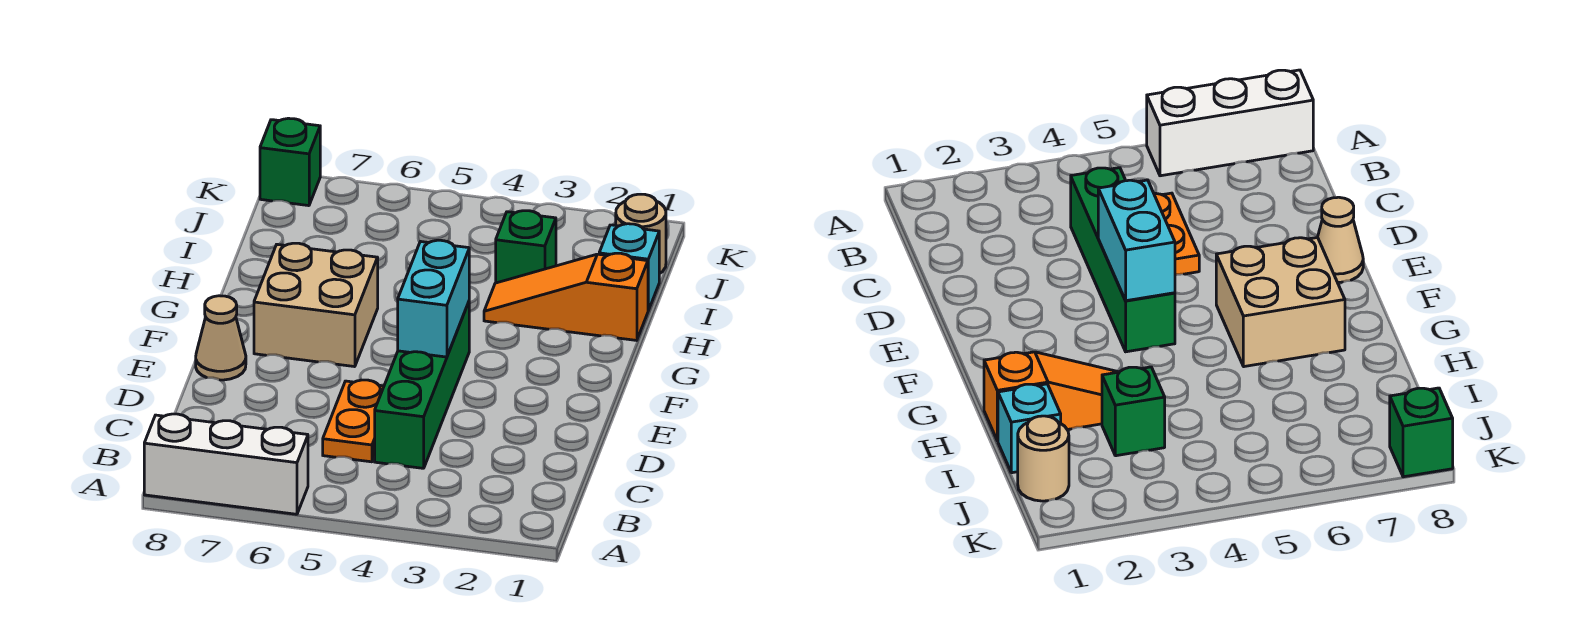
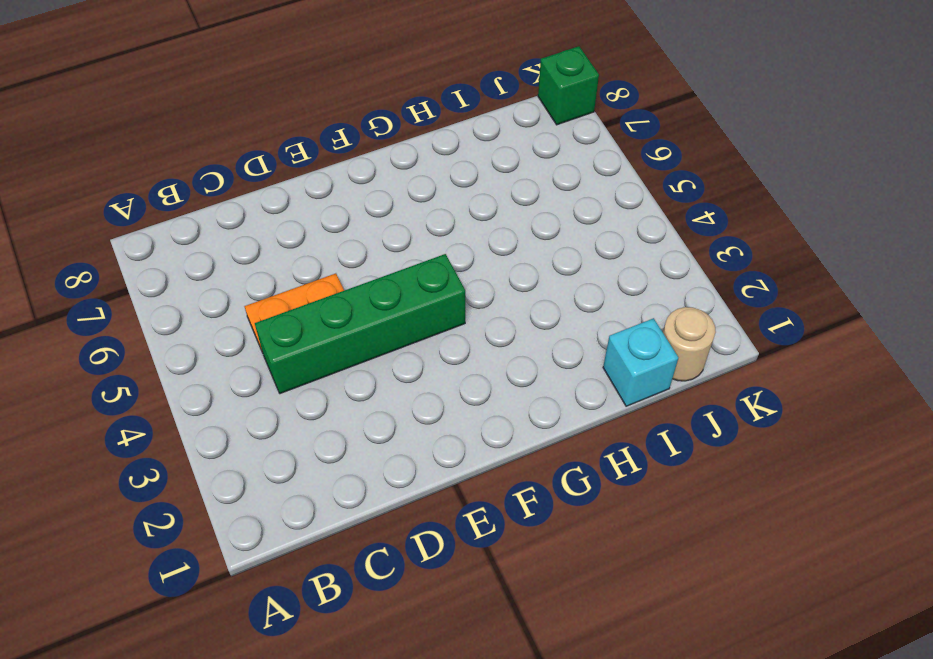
none -> white brick A6:A8 level 1
none -> tan cone E8 level 1

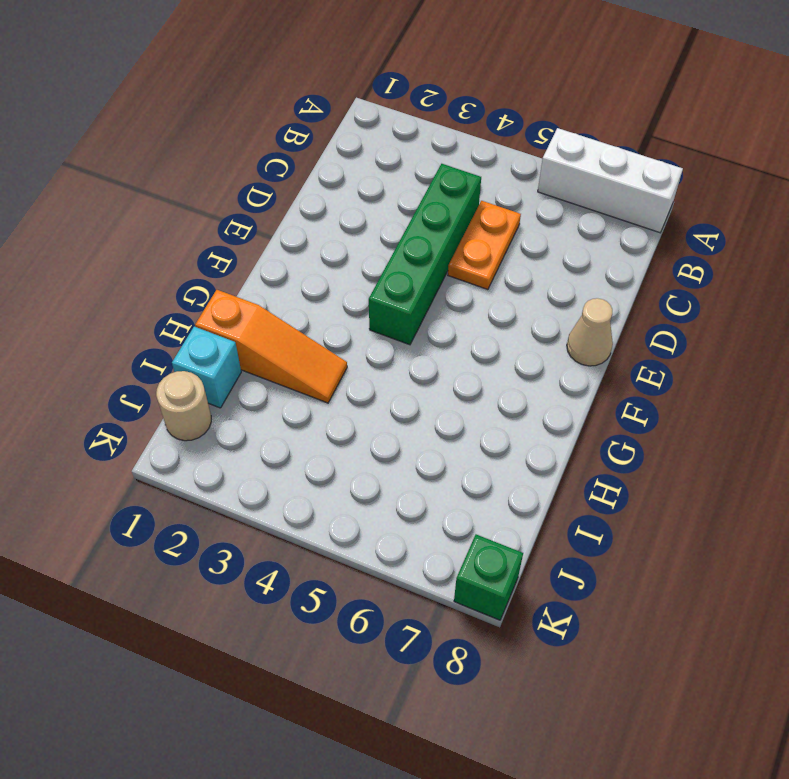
none -> tan brick F6:G7 level 1
none -> green brick I3 level 1

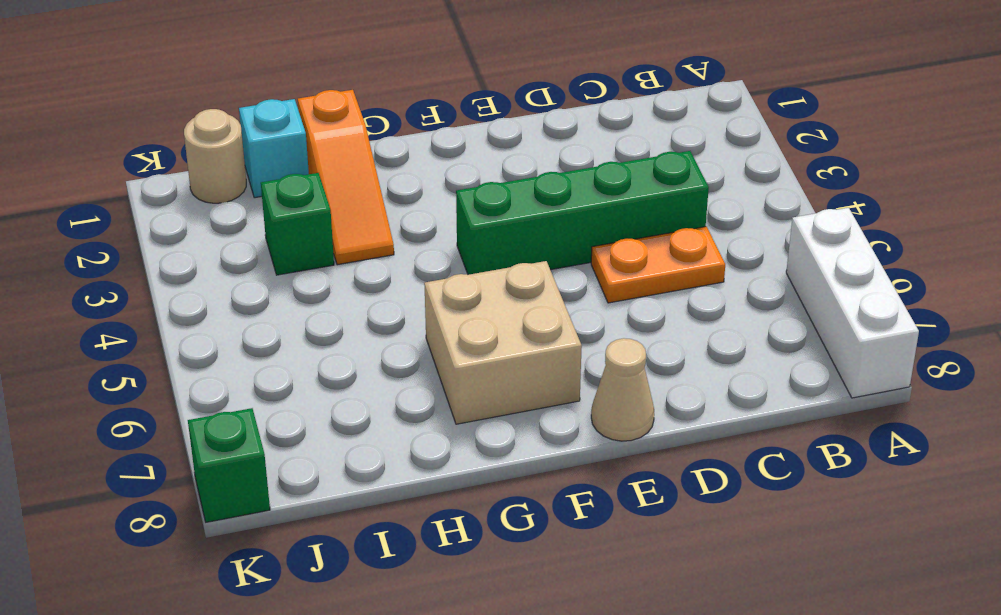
none -> cyan brick E4:F4 level 2

